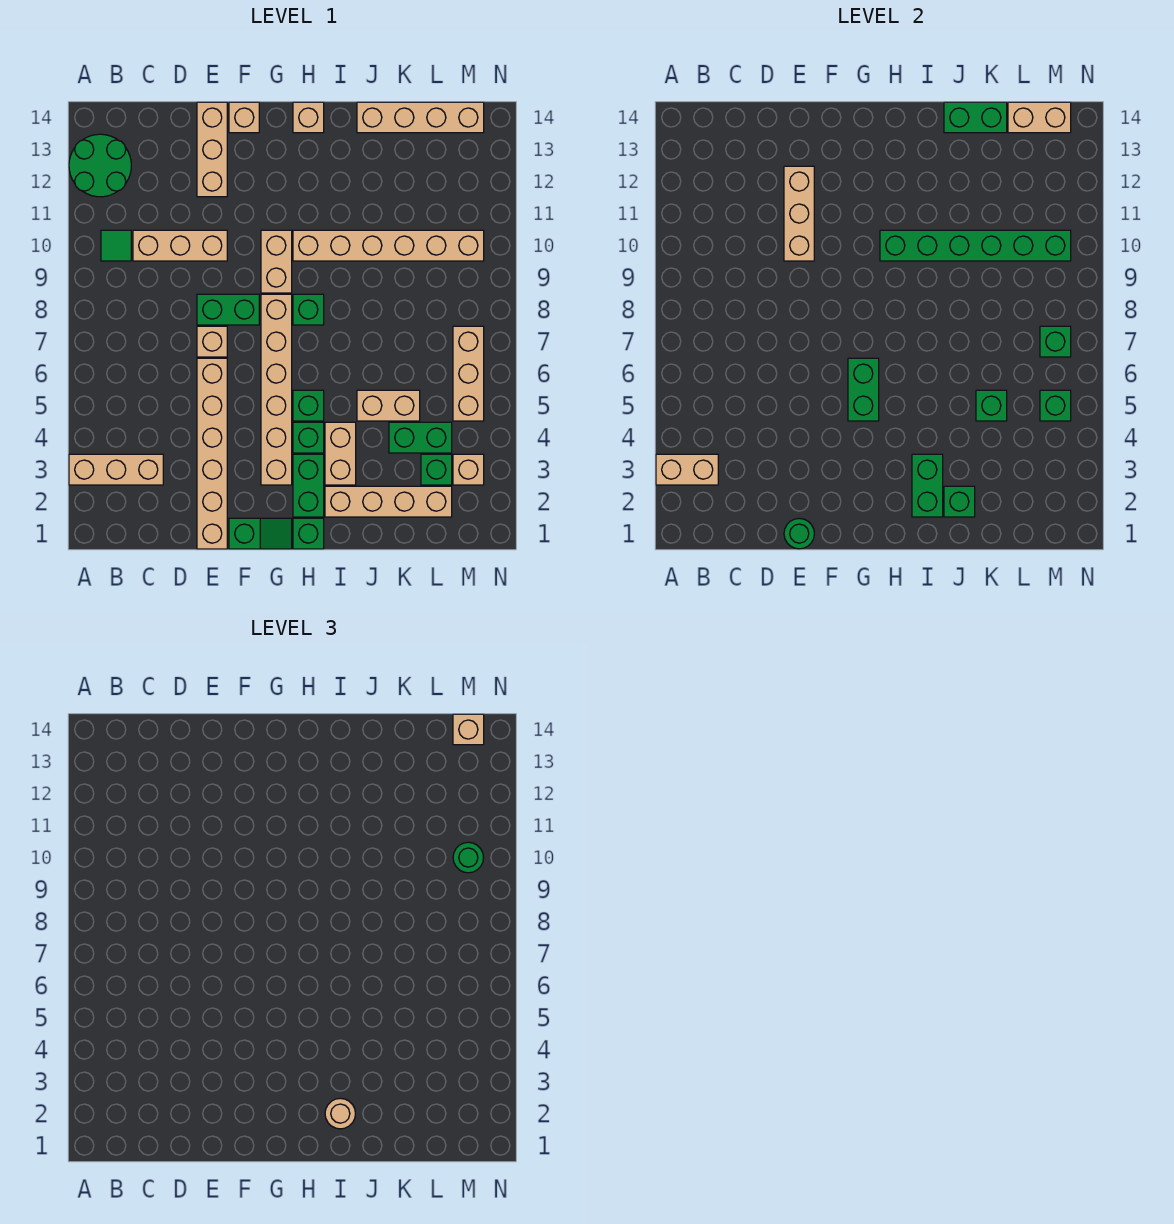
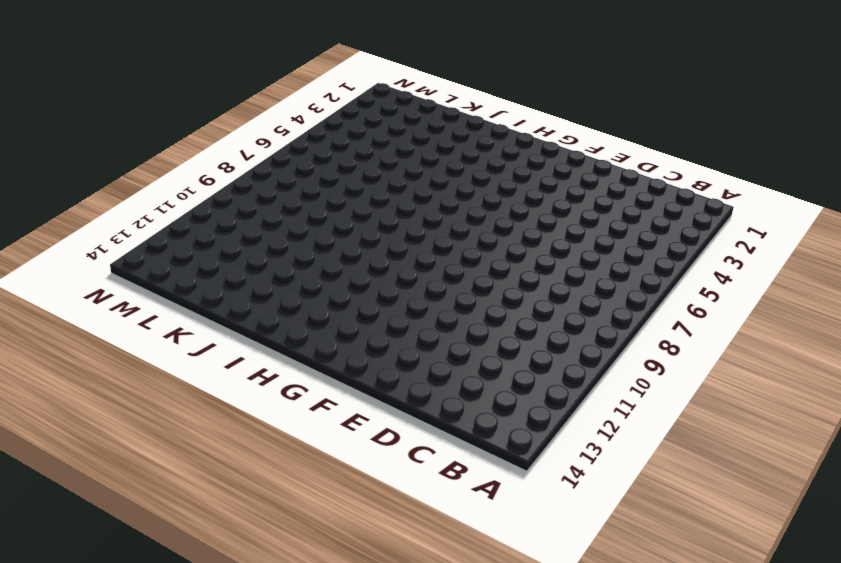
none -> tan brick A3:C3 level 1
none -> green round brick A12:B13 level 1
none -> green tile B10 level 1
none -> tan brick C10:E10 level 1

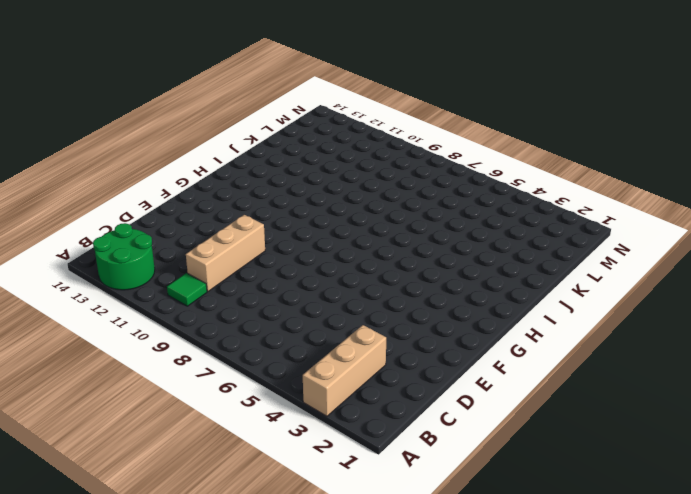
none -> tan brick E1:E6 level 1
none -> tan brick E7 level 1
none -> green brick E8:F8 level 1
none -> tan brick E12:E14 level 1

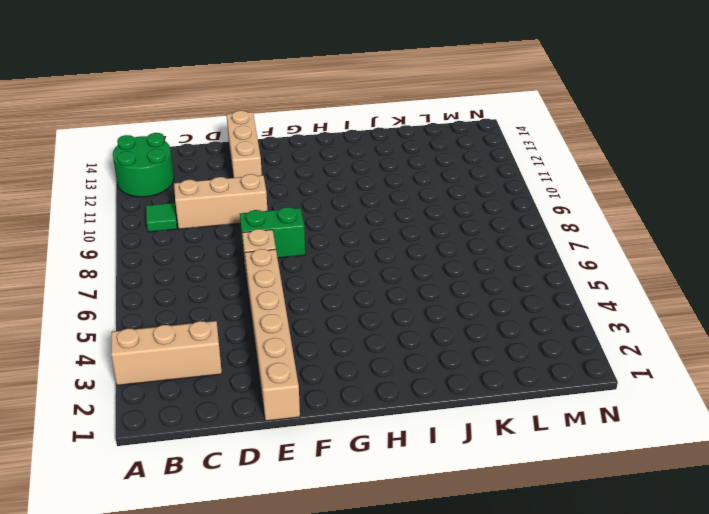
none -> green slope F1:G1 level 1 top F
none -> tan brick F14 level 1
none -> tan brick G3:G8 level 1
none -> tan brick G9:G10 level 1

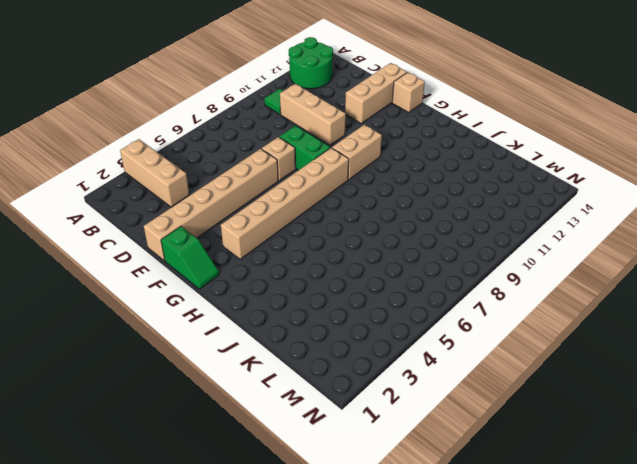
none -> green brick H1 level 1
none -> green brick H2:H3 level 1
none -> green brick H4 level 1
none -> green brick H5 level 1

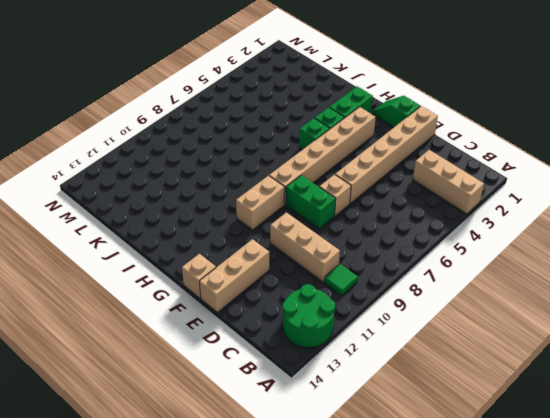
none -> green brick H1 level 1
none -> green brick H8 level 1
none -> tan brick H10:M10 level 1
none -> tan brick H14 level 1

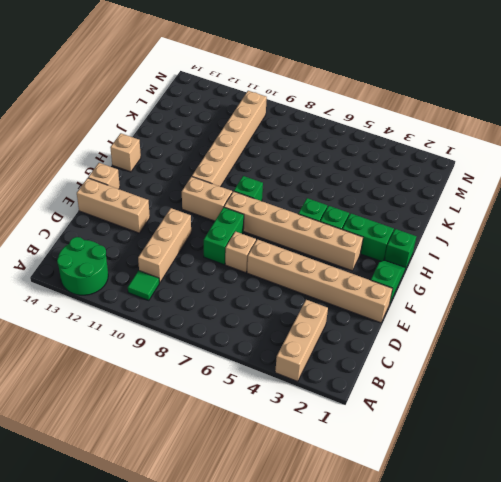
none -> tan brick I2:L2 level 1
none -> tan brick I3:I4 level 1
none -> tan brick J5:K5 level 1
none -> tan brick J14:M14 level 1

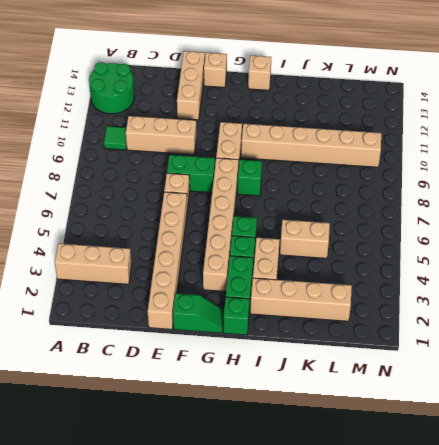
none -> tan brick J14:M14 level 1
none -> green brick K4:L4 level 1
none -> green brick L3 level 1
none -> tan brick M3 level 1

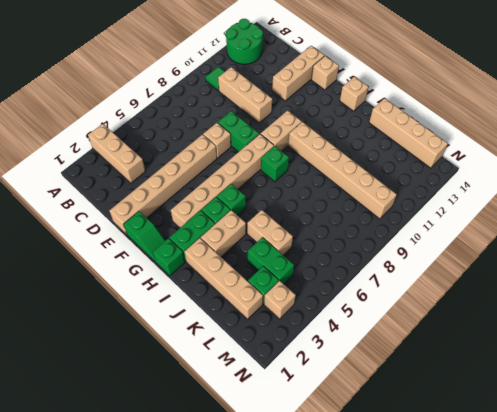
none -> tan brick M5:M7 level 1
none -> tan brick A3:B3 level 2
none -> green round brick E1 level 2
none -> tan brick E10:E12 level 2

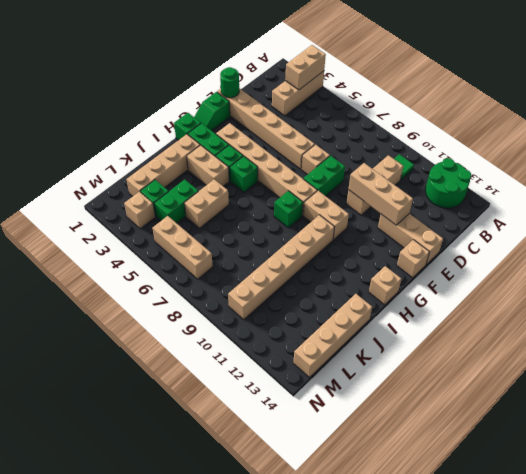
none -> green brick G5:G6 level 2
none -> green brick H10:M10 level 2
none -> green brick I2:I3 level 2
none -> green brick J2 level 2

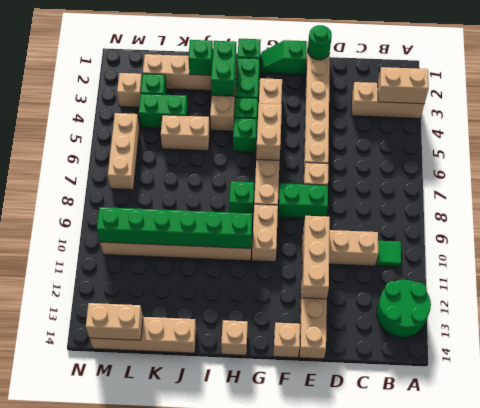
tan brick G5:G6 level 2 -> green brick G5:G6 level 2
none -> green brick J14:K14 level 2
none -> green brick K5 level 2
none -> green brick M5 level 2
none -> green brick M7 level 2

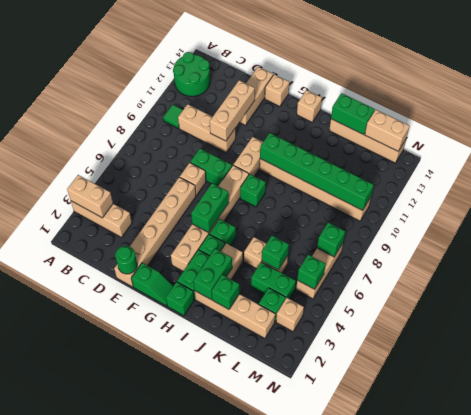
none -> tan round brick I2 level 3
none -> green round brick M10 level 3
none -> tan brick M14 level 3

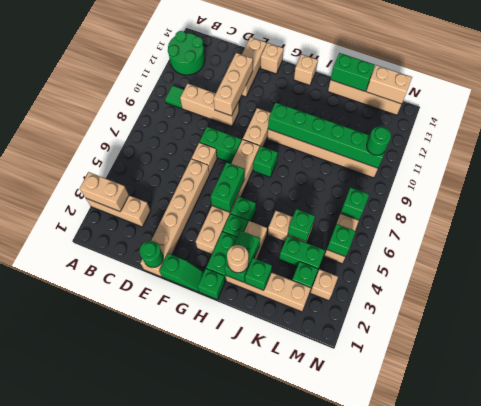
none -> tan brick M14 level 3

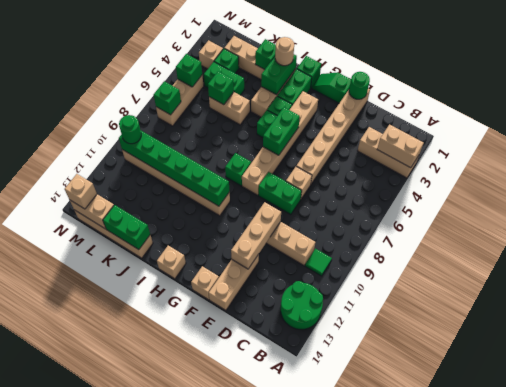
none -> tan brick G9:G10 level 1

